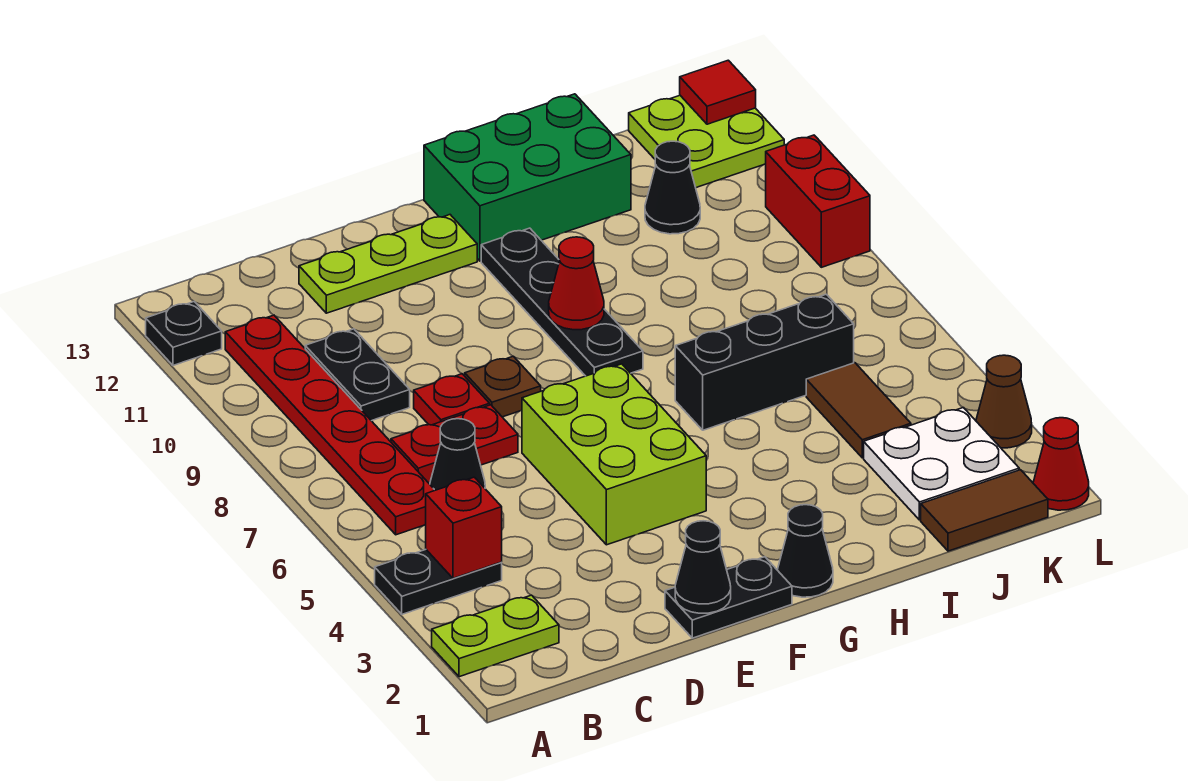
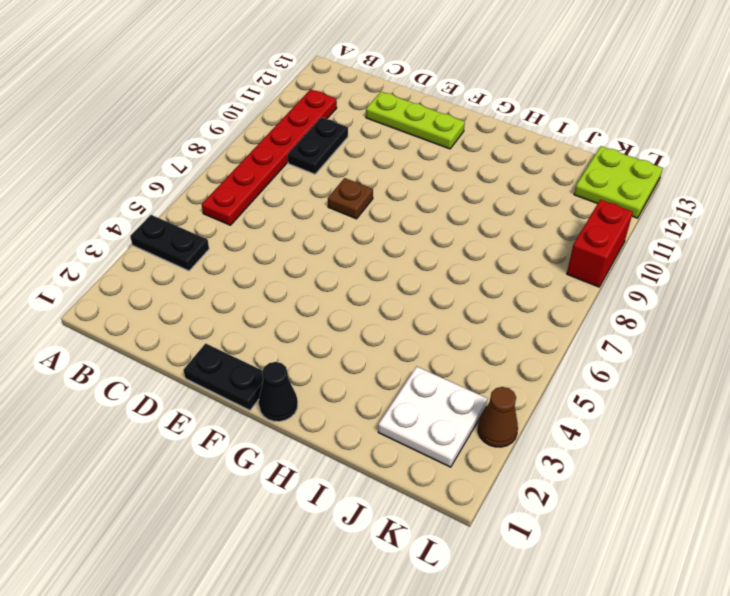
none -> lime plate A2:B2 level 1
none -> black plate A12 level 1
none -> black cone C6 level 1

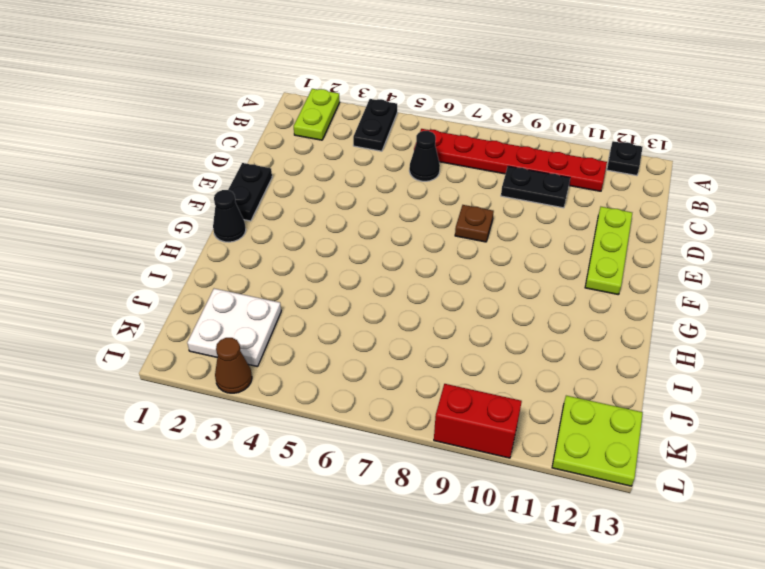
none -> red plate C7:D7 level 1
none -> red plate D8 level 1
none -> lime brick E4:F6 level 1

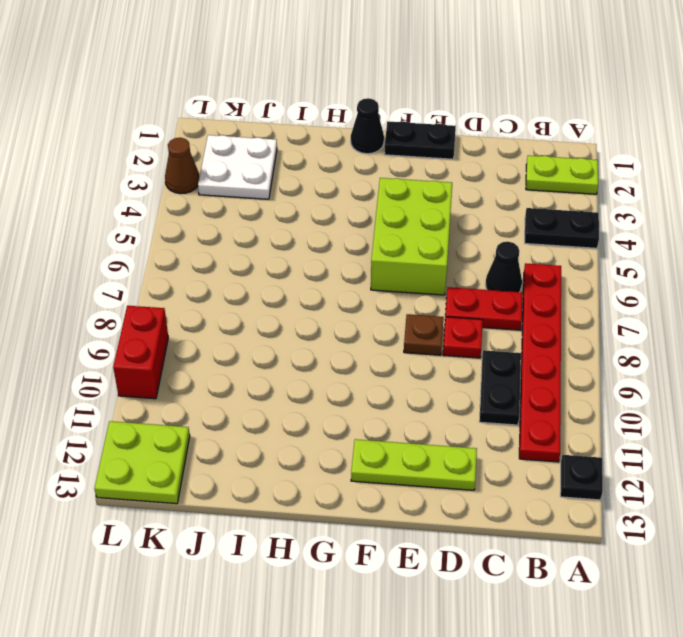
none -> black plate G8:G11 level 1
none -> green brick G12:I13 level 1
none -> black brick H6:J6 level 1

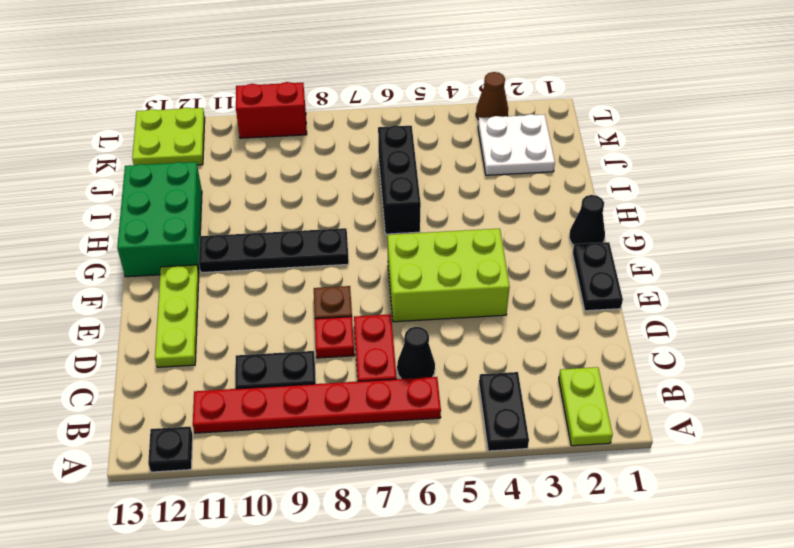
none -> brown tile J1:K1 level 1
none -> brown tile J4:J5 level 1
none -> black cone J11 level 1

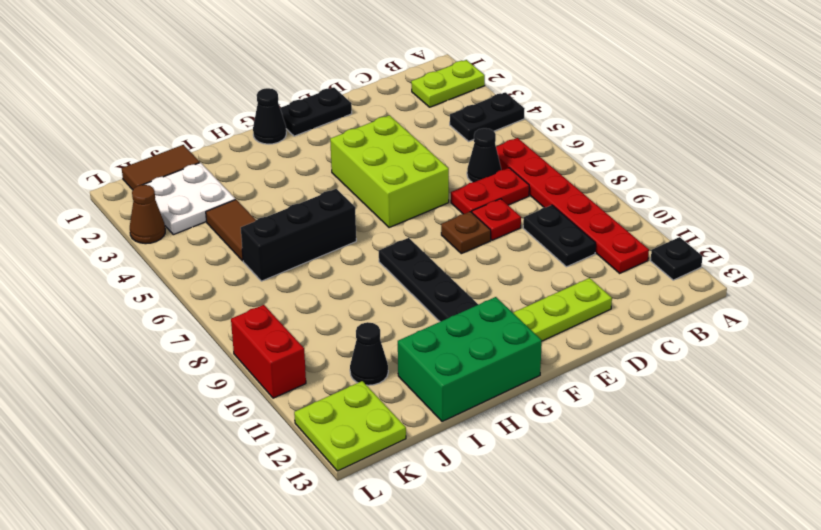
none -> red cone L1 level 1
none -> red brick B4 level 2
none -> black cone E1 level 2

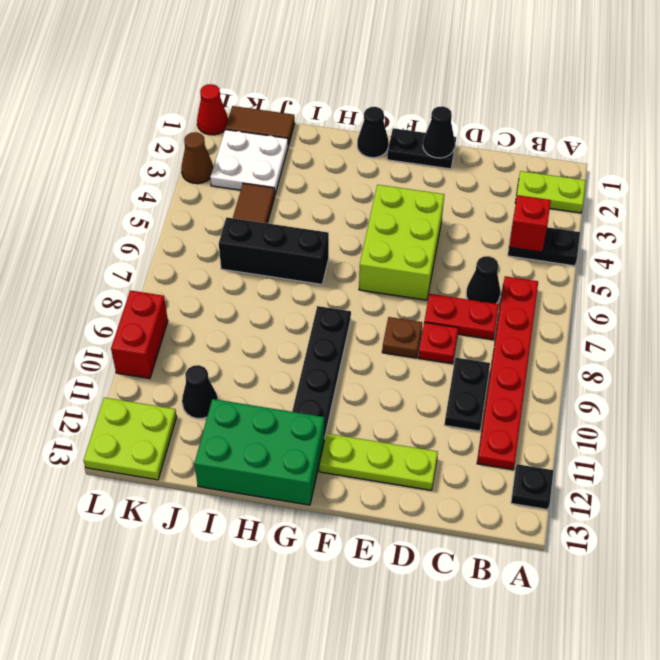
none -> red cone G9 level 2
none -> red tile L13 level 2

